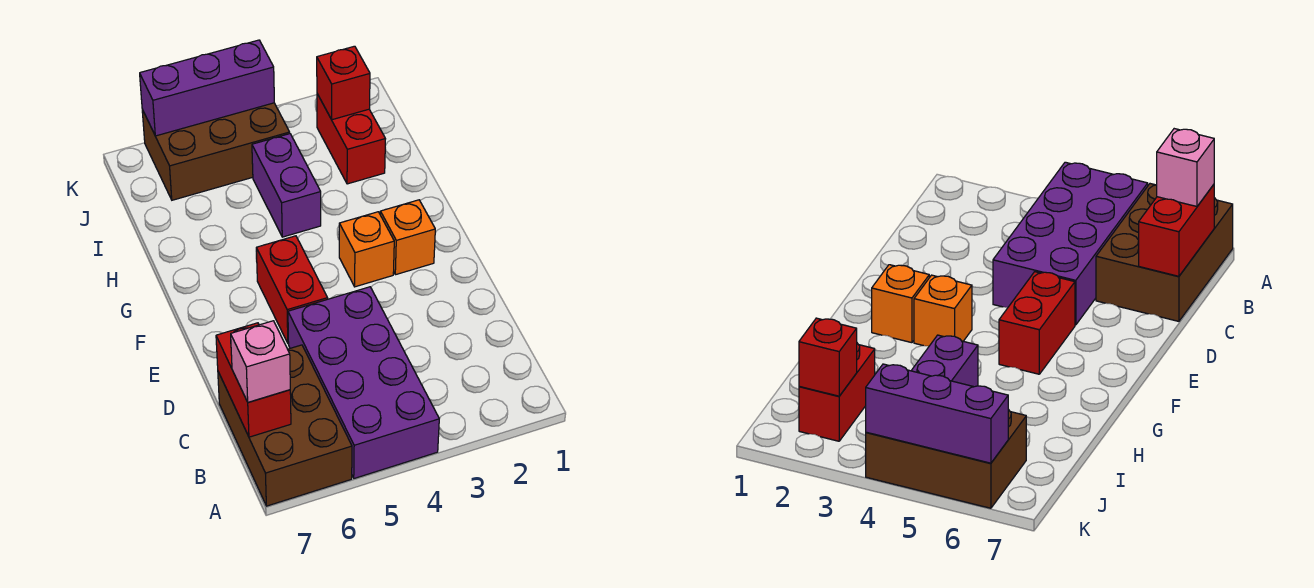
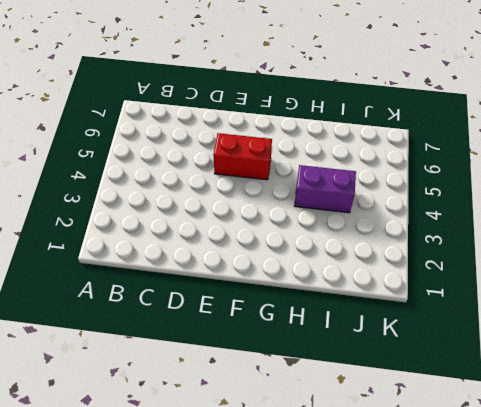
none -> purple brick A4:D5 level 1
none -> brown brick A6:C7 level 1
none -> orange brick F2 level 1

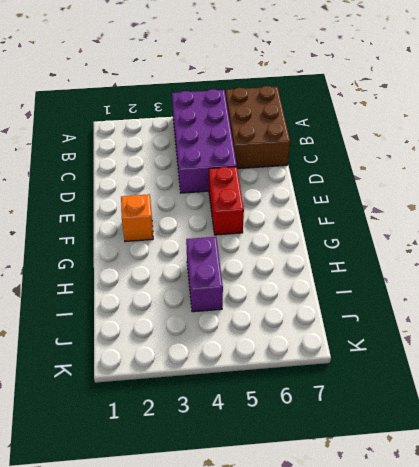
none -> orange brick F3 level 1
none -> red brick I2:J2 level 1
none -> brown brick J4:K6 level 1

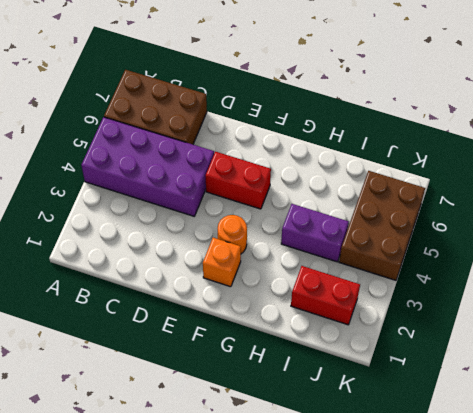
orange round brick F3 level 1 -> orange brick F3 level 1
none -> red brick B7:C7 level 2
none -> red brick J2 level 2
none -> purple brick K4:K6 level 2

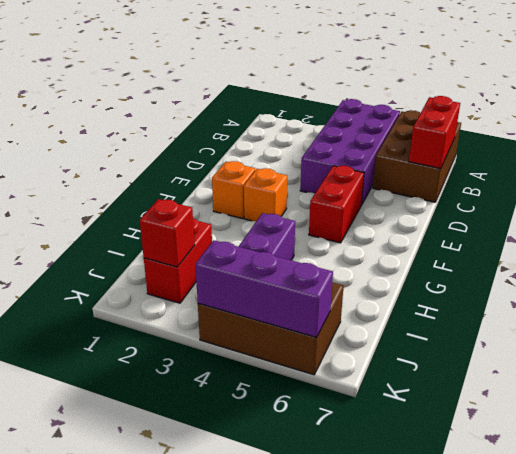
none -> pink brick B7 level 3

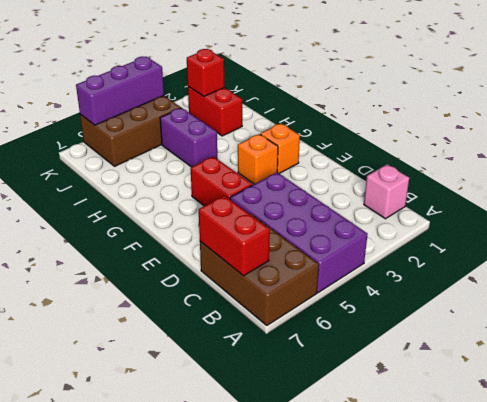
pink brick B1 level 1 -> pink brick B7 level 3

